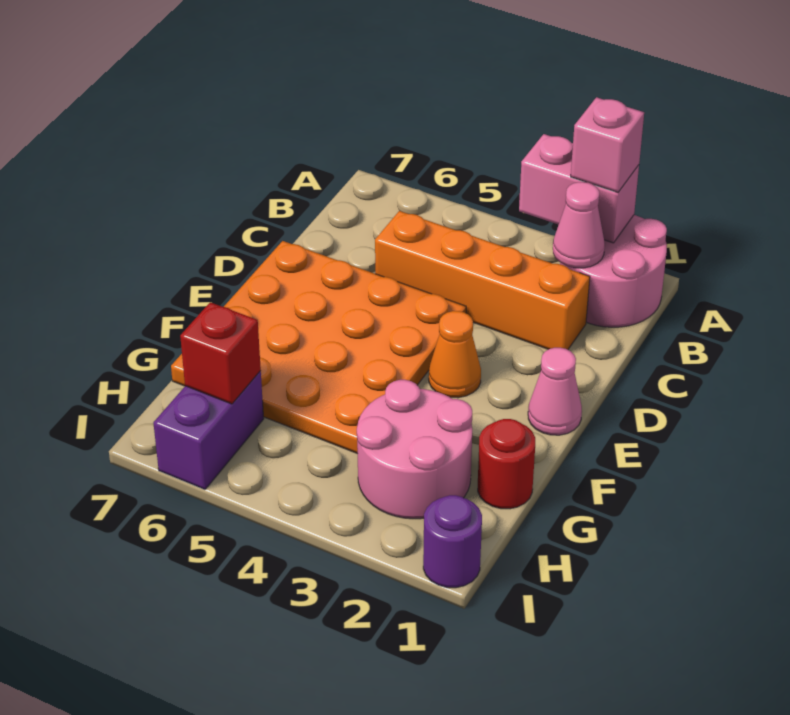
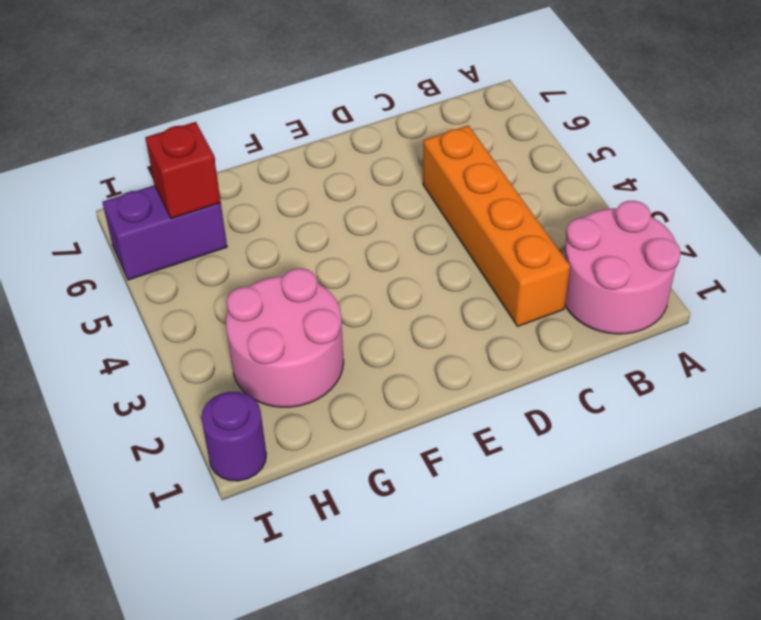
none -> orange plate D4:G7 level 1
none -> pink cone E1 level 1
none -> orange cone E3 level 1

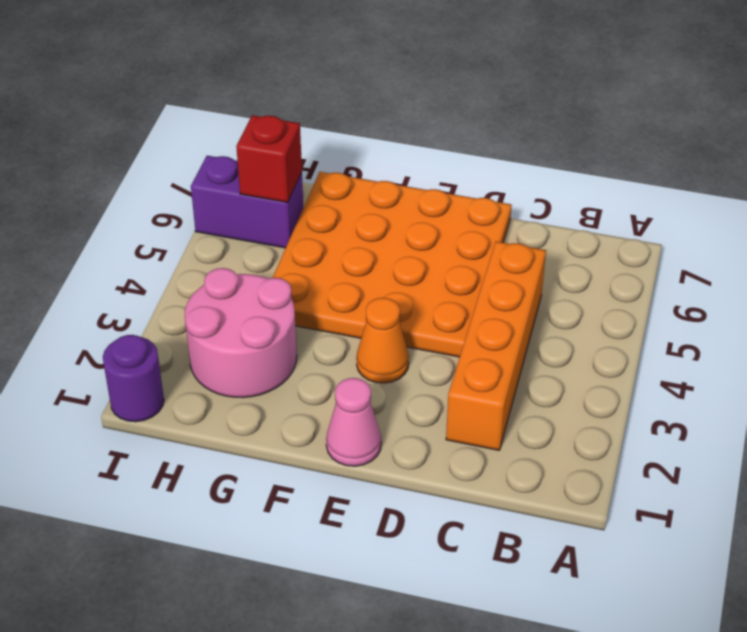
none -> pink round brick A1:B2 level 1
none -> red round brick G1 level 1
none -> pink brick A2:A3 level 2

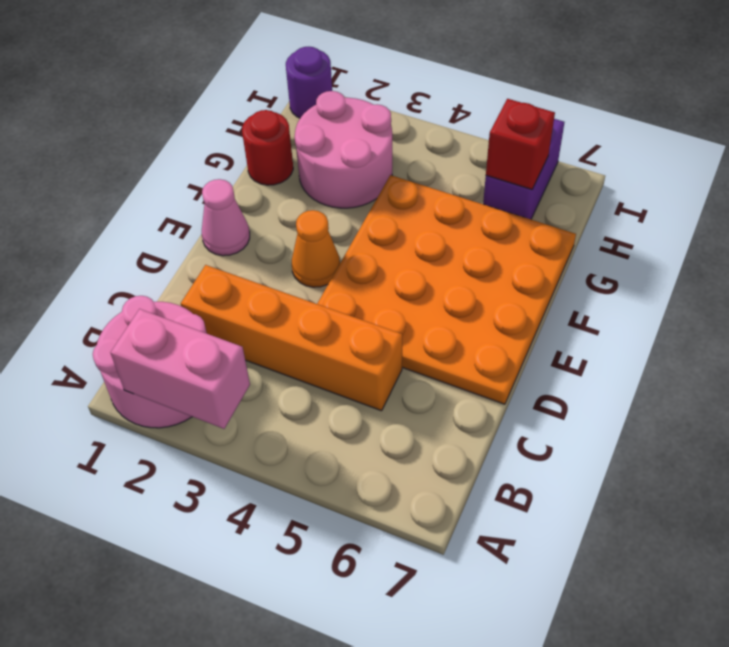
none -> pink cone B2 level 2
none -> pink brick A2 level 3

